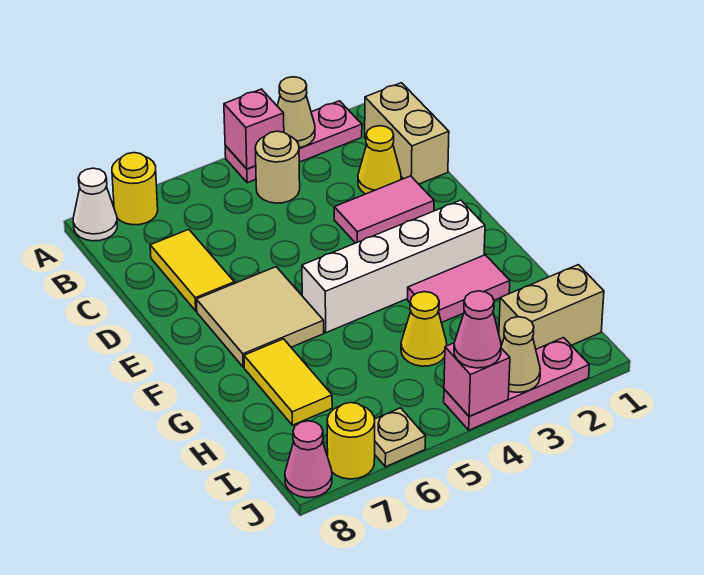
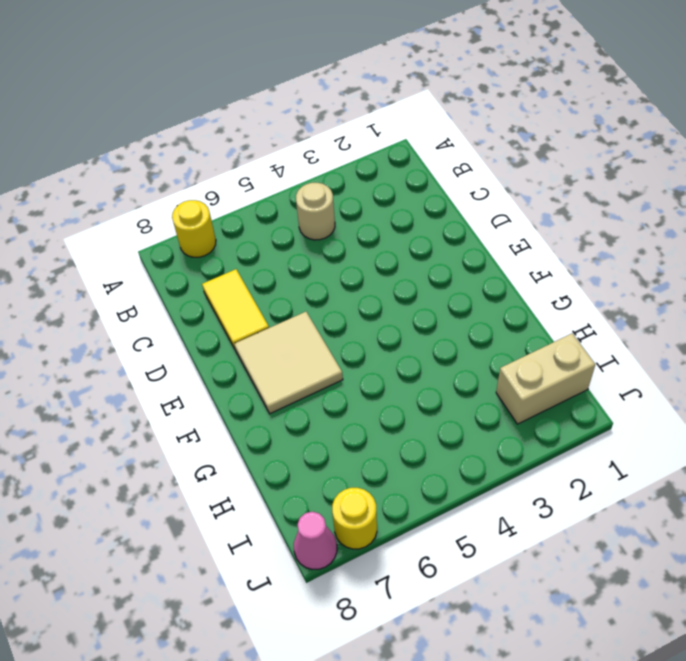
none -> pink plate A2:A4 level 1
none -> white cone A8 level 1
none -> tan brick B1:C1 level 1

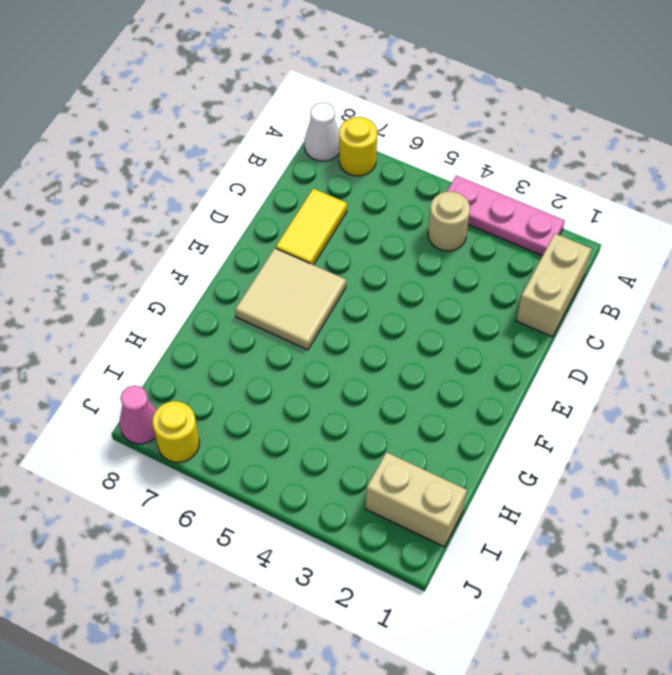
none -> yellow cone C2 level 1
none -> pink tile D2:D3 level 1
none -> white brick F2:F5 level 1

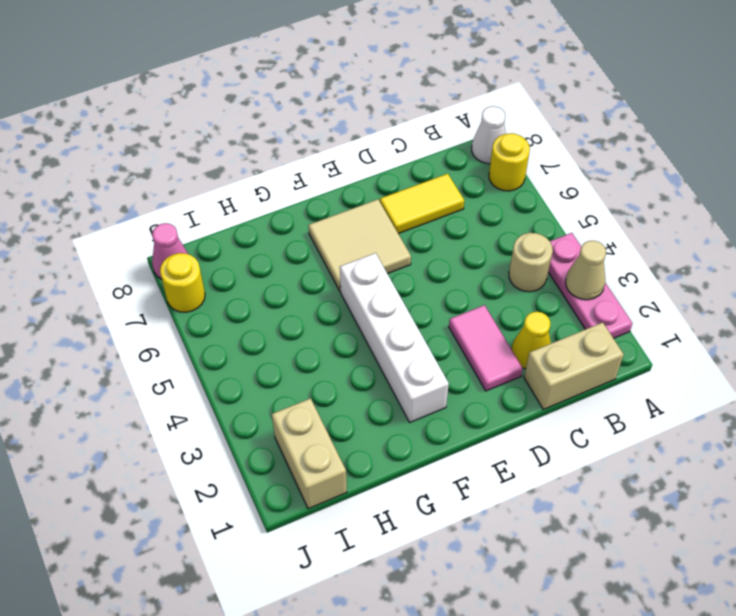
none -> pink tile G2:G3 level 1
none -> yellow tile G7:H7 level 1
none -> yellow cone H4 level 1

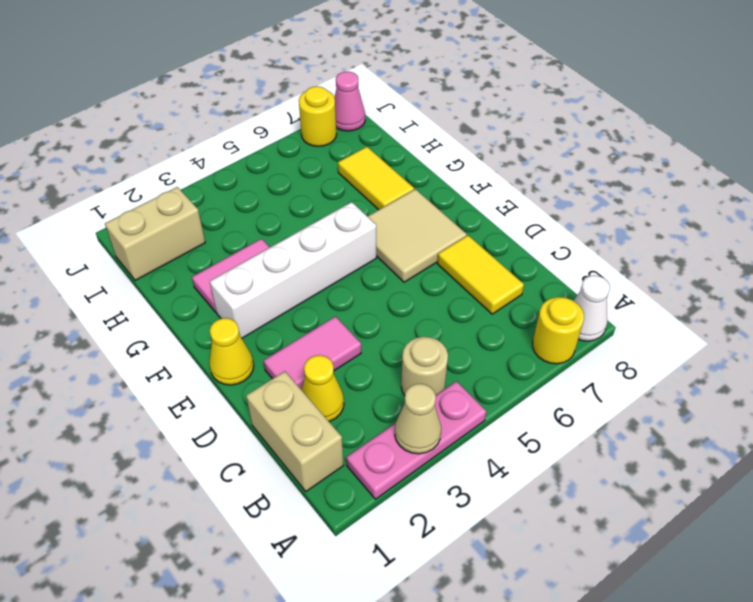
yellow cone E1 level 1 -> yellow cone H4 level 1
none -> pink plate J2:J4 level 1
none -> tan plate J6 level 1
none -> pink brick A4 level 2

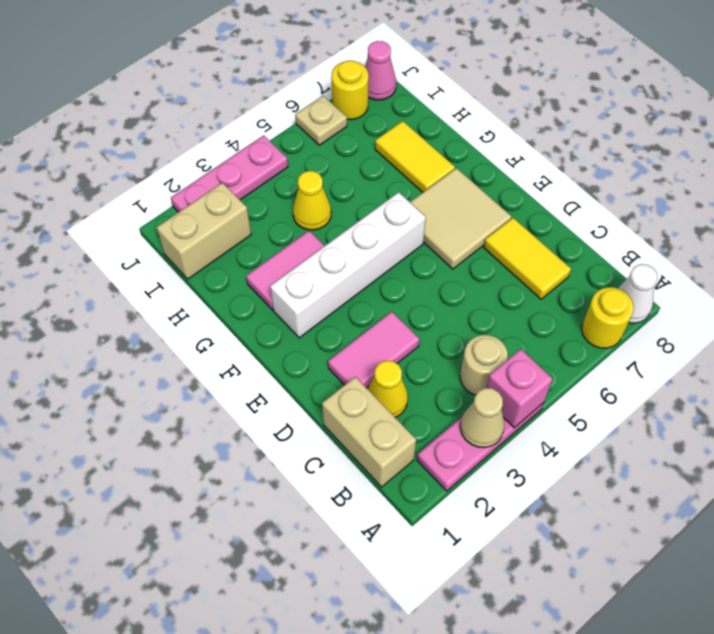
none -> tan cone J3 level 2
none -> pink brick J4 level 2
none -> pink cone J4 level 3

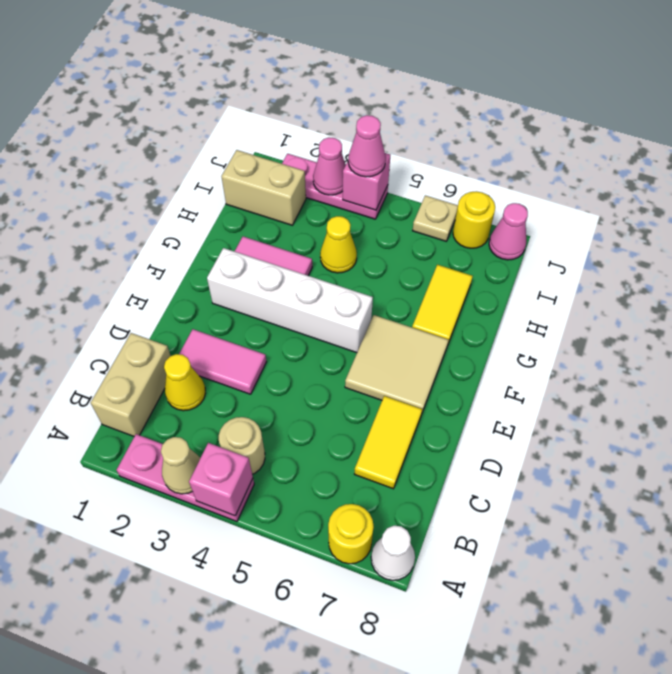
pink cone J3 level 2 -> tan cone J3 level 2

